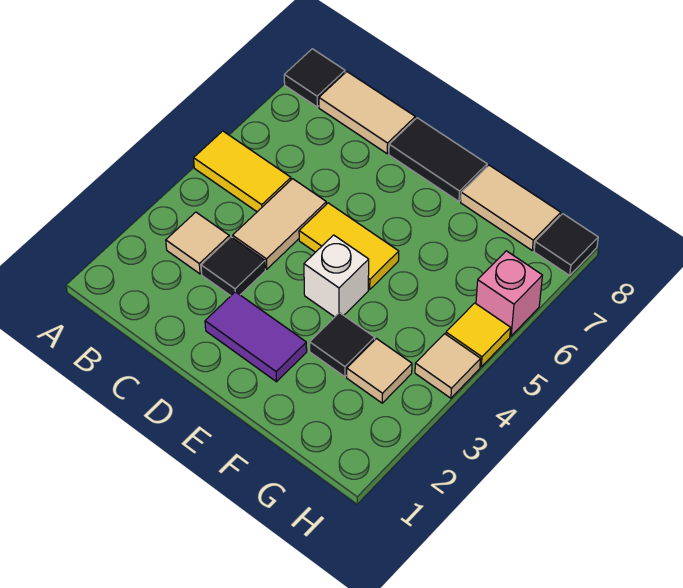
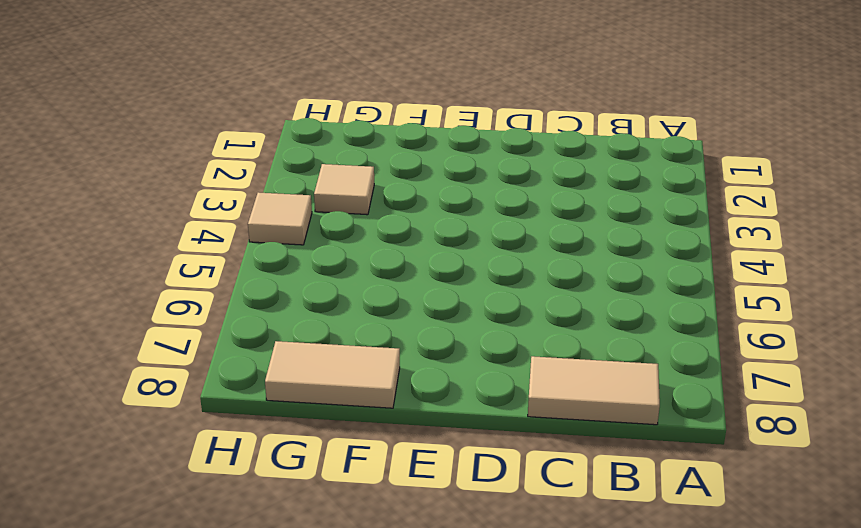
none -> yellow tile A5:B5 level 1
none -> black tile A8 level 1
none -> tan tile B3 level 1

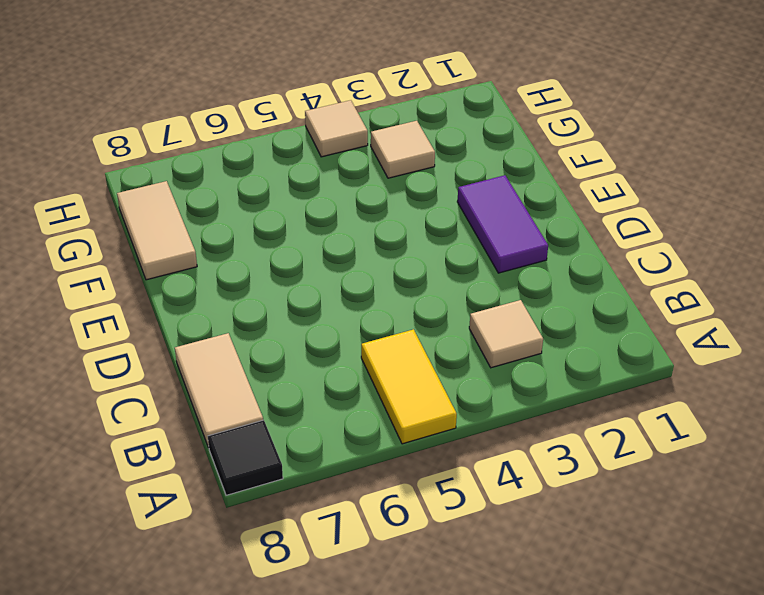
none -> black tile C3 level 1
none -> tan tile C4:C5 level 1
none -> yellow tile D5:E5 level 1

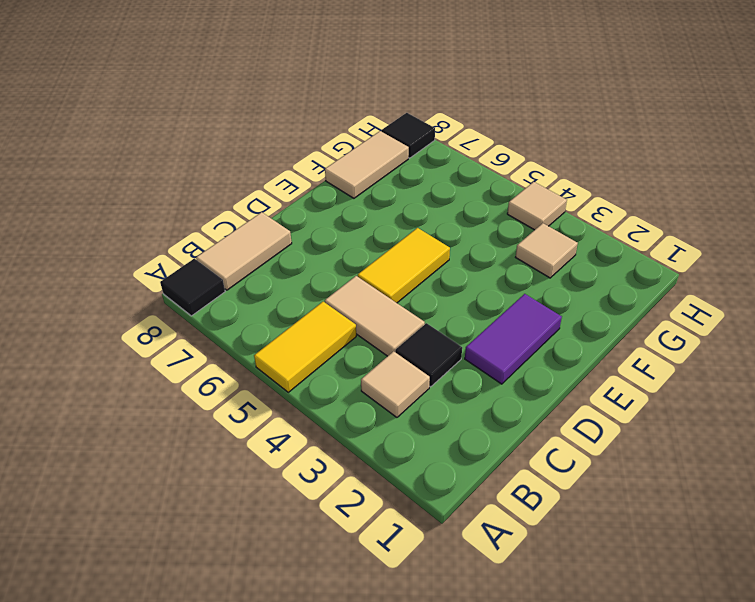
none -> black tile D8:E8 level 1
none -> white brick E4 level 1
none -> black tile F3 level 1

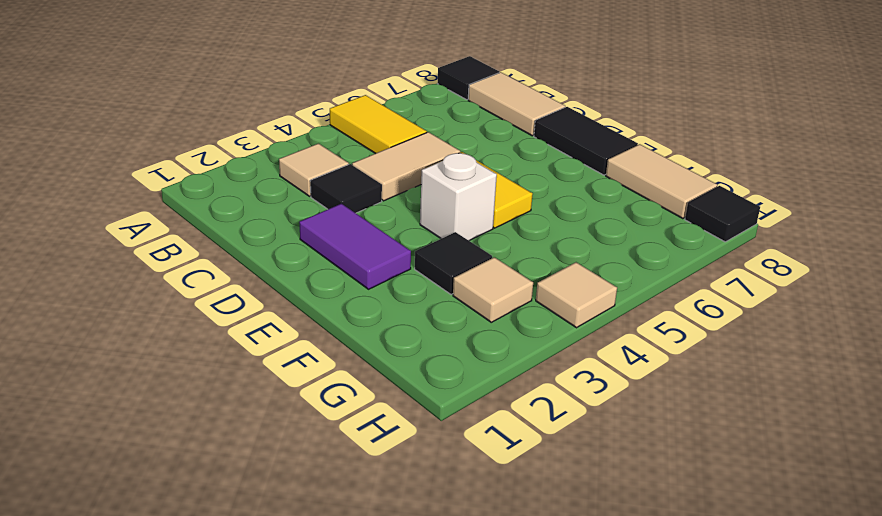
none -> yellow tile H5 level 1
none -> pink brick H6 level 1

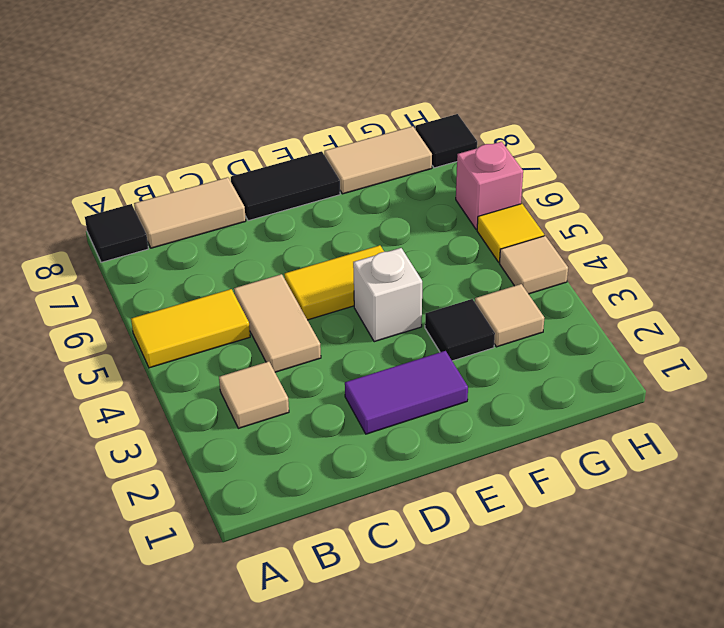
none -> black tile C3 level 1

